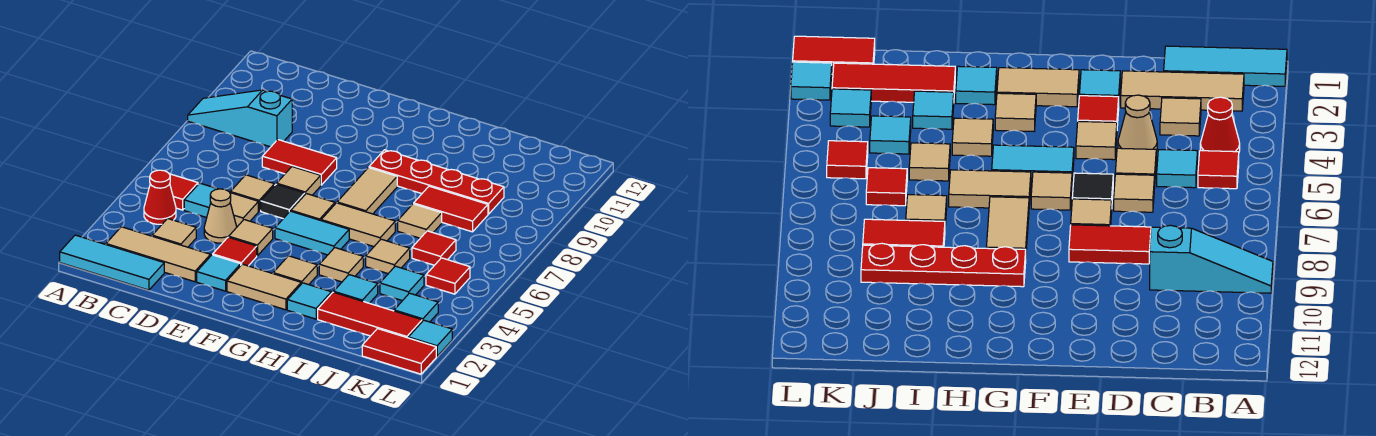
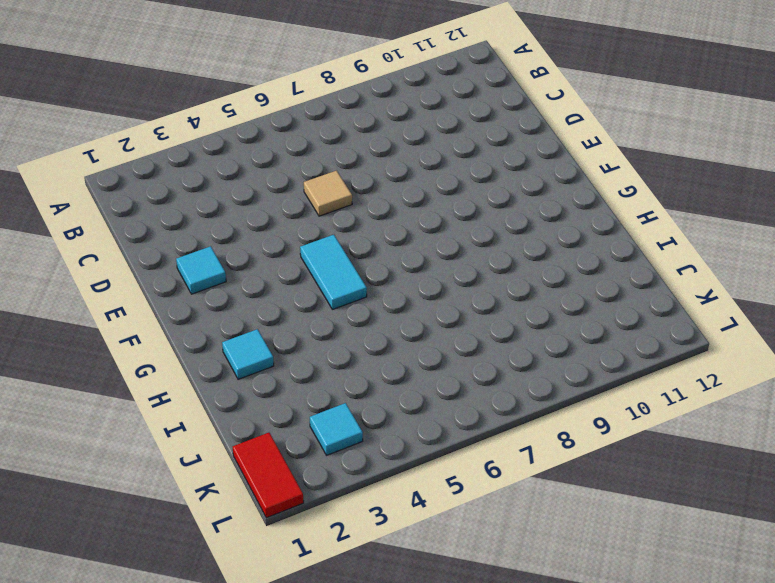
none -> cyan tile A1:C1 level 1
none -> cyan slope A9:C9 level 1 top C
none -> tan tile B2:D2 level 1
none -> red cone B4 level 1

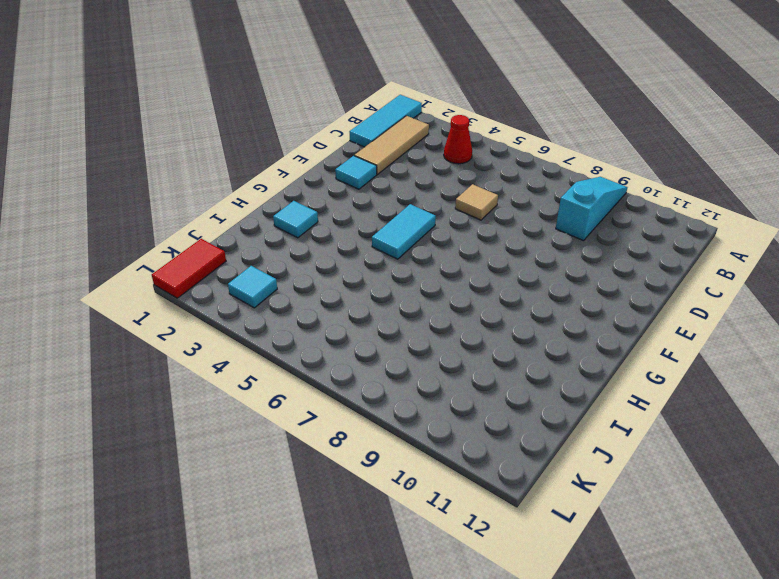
none -> red tile B5 level 1
none -> tan tile C3 level 1
none -> cyan tile C5 level 1
none -> tan cone D4 level 1

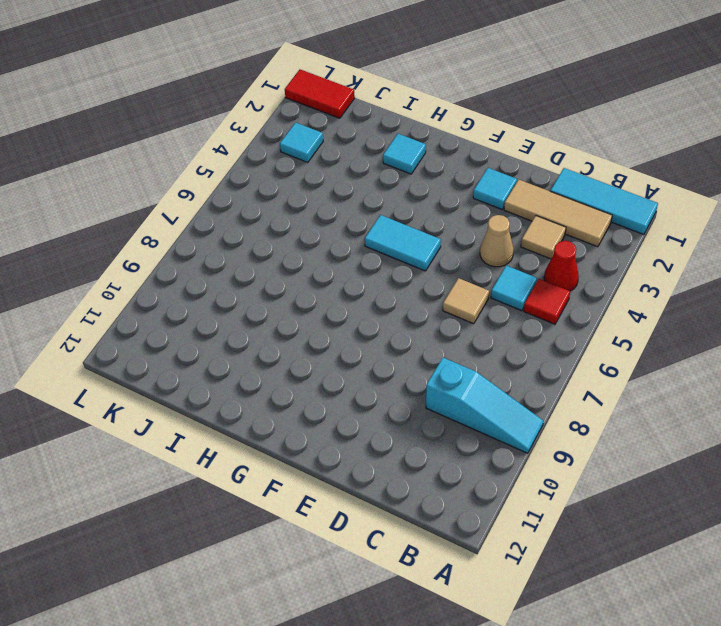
none -> tan tile D5 level 1
none -> red tile D8:E8 level 1
none -> red tile E3 level 1
none -> tan tile E4 level 1

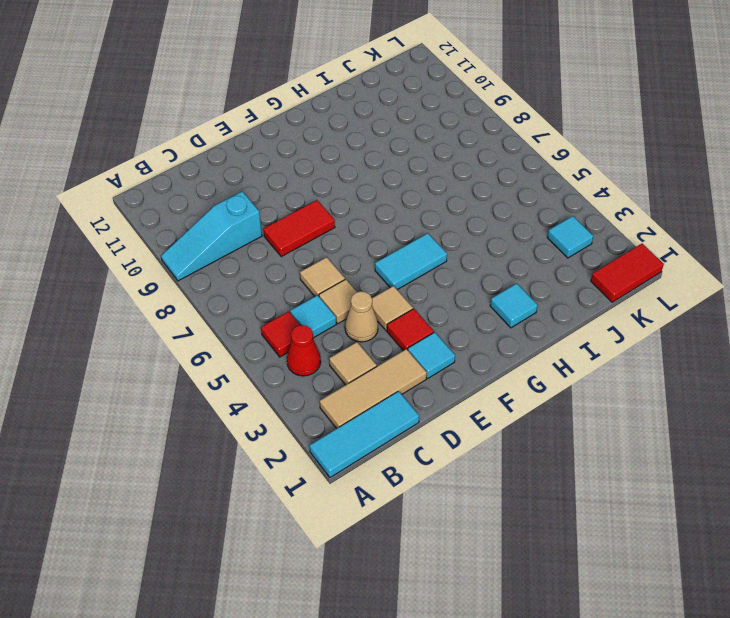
none -> black tile E6 level 1
none -> tan tile E7 level 1
none -> tan tile F2:G2 level 1
none -> tan tile F6 level 1

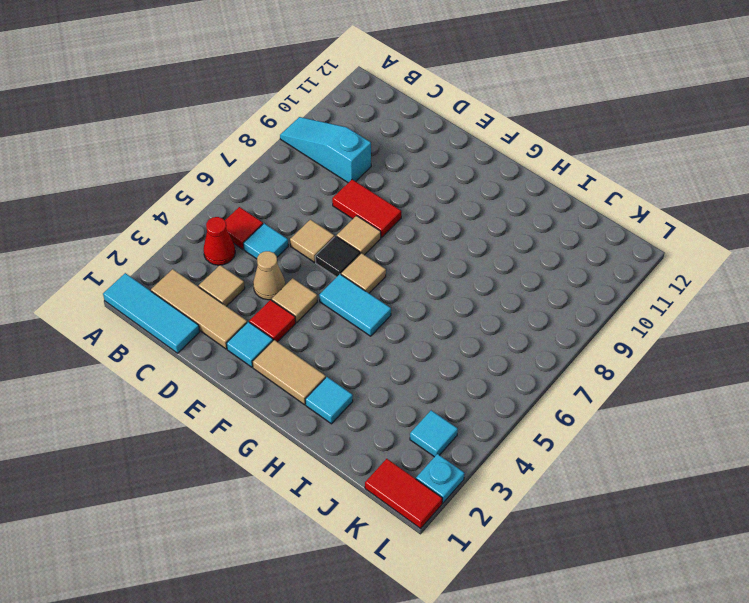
cyan plate L2 level 1 -> cyan tile L2 level 1
none -> tan tile D5 level 1
none -> tan tile G3 level 1
none -> tan tile G6:H6 level 1
none -> tan tile G7:G8 level 1

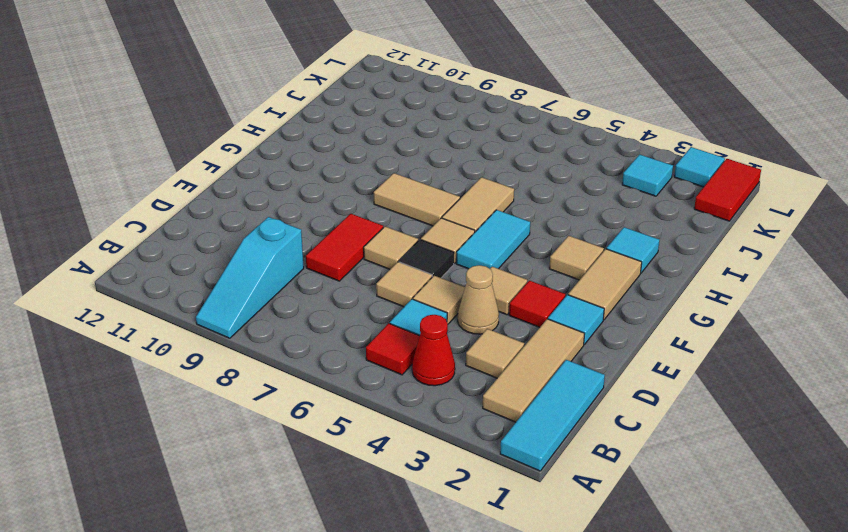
none -> red plate G9:J9 level 1
none -> tan tile H4 level 1
none -> red tile I2:K2 level 1
none -> cyan tile I3 level 1

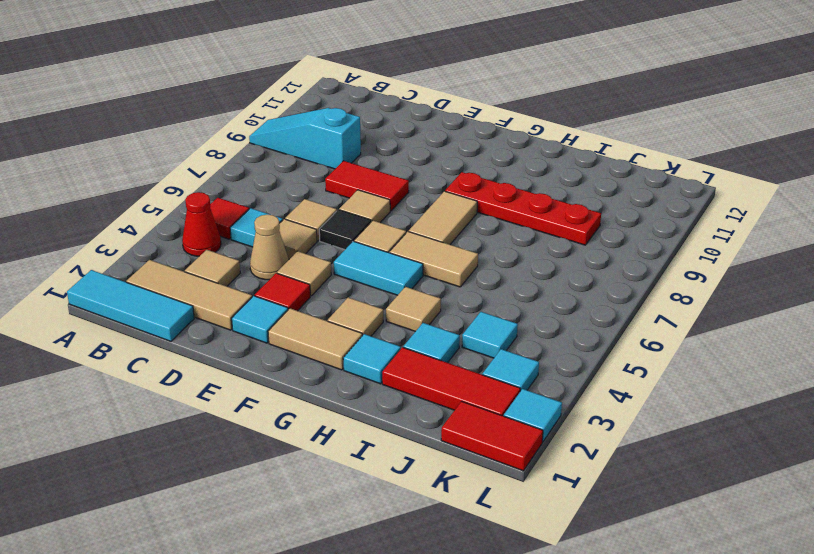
none -> tan tile I5 level 1
none -> tan tile I7 level 1
none -> red tile I8:J8 level 1
none -> red tile J6 level 1

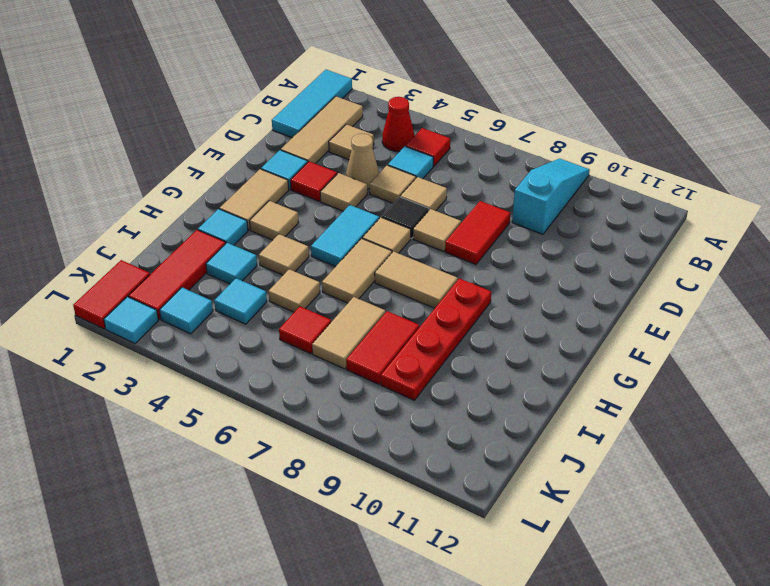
tan tile I7:J7 level 1 -> tan tile I7 level 1
none -> red tile K5 level 1

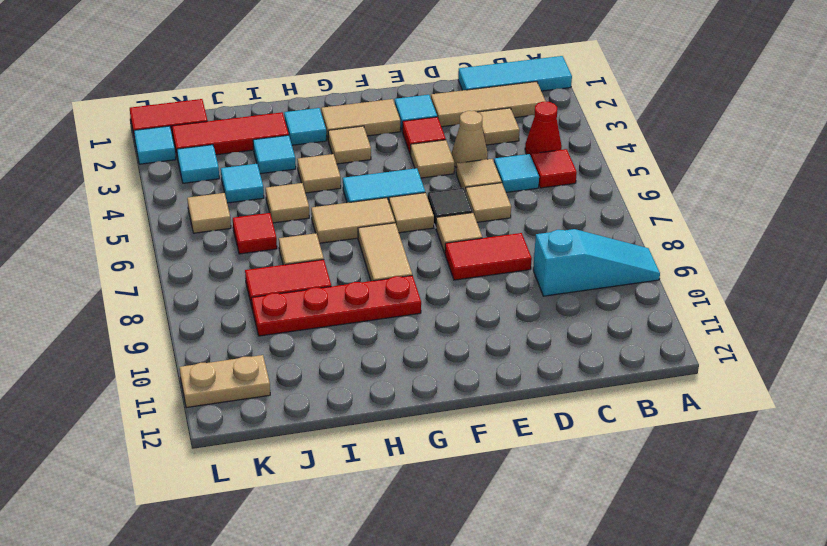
tan tile K5 level 1 -> red tile K5 level 1
tan plate K11:L11 level 1 -> none

